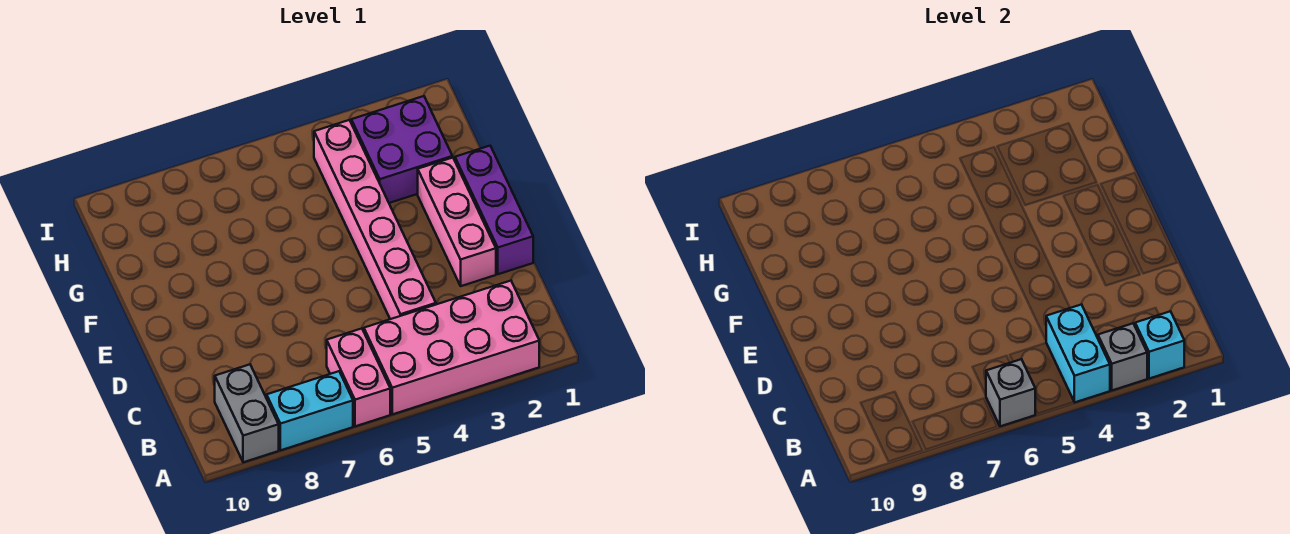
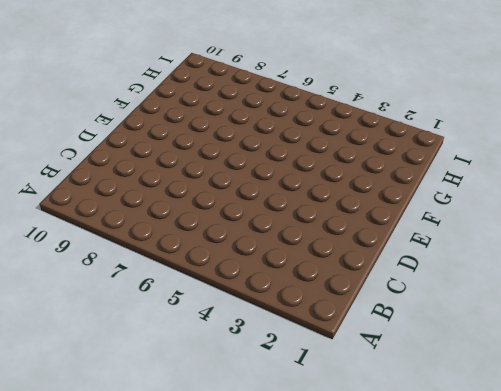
none -> pink brick A2:B5 level 1
none -> pink brick A6:B6 level 1
none -> cyan brick A7:A8 level 1

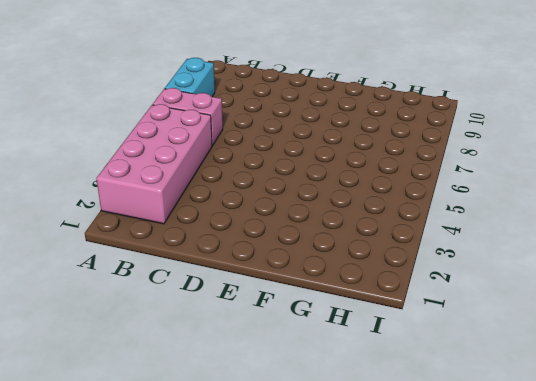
none -> grey brick A9:B9 level 1
none -> pink brick C4:H4 level 1
none -> purple brick D1:F1 level 1

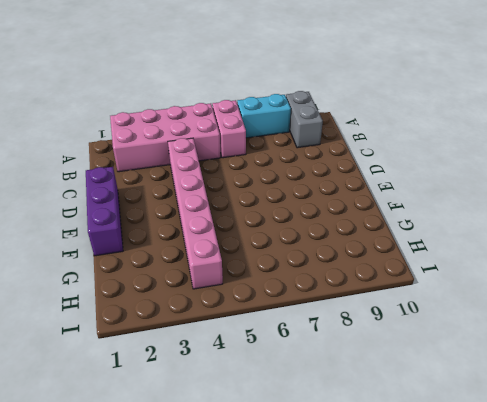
none -> pink brick D2:F2 level 1
none -> purple brick G2:H3 level 1
none -> cyan brick A2 level 2

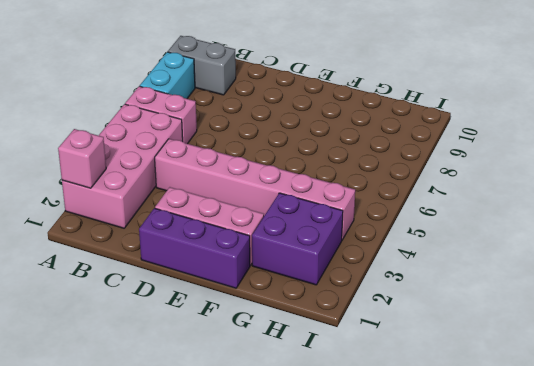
pink brick A2 level 2 -> cyan brick A2 level 2
none -> grey brick A3 level 2
none -> cyan brick A4:B4 level 2
none -> grey brick A6 level 2

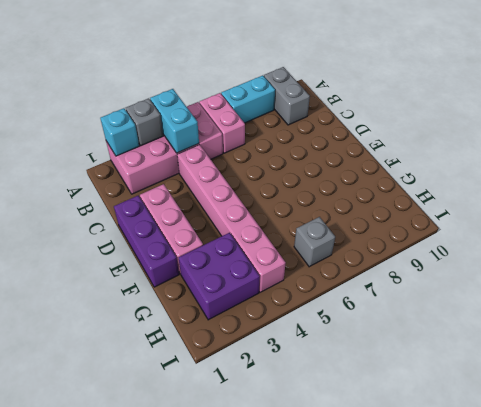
grey brick H6 level 1 -> grey brick A6 level 2

